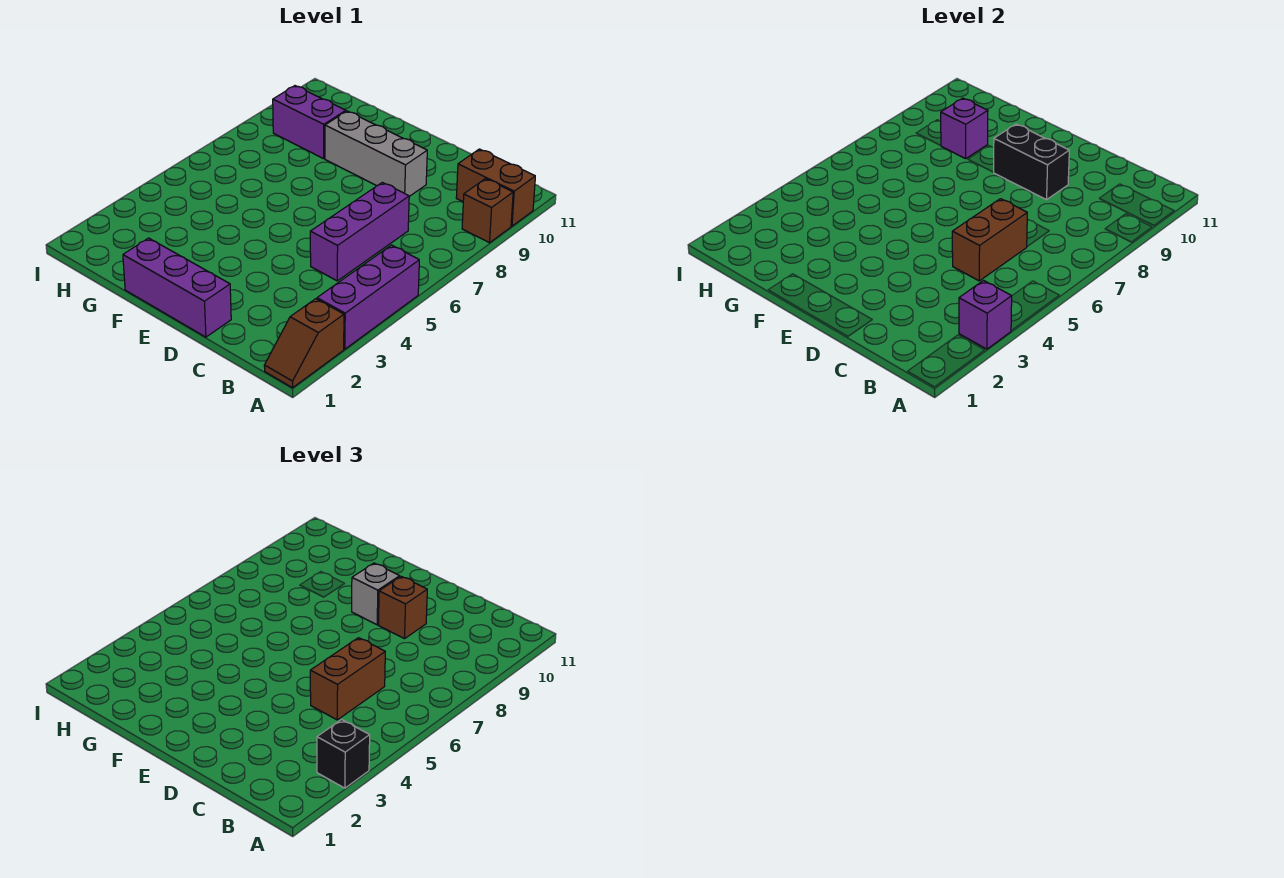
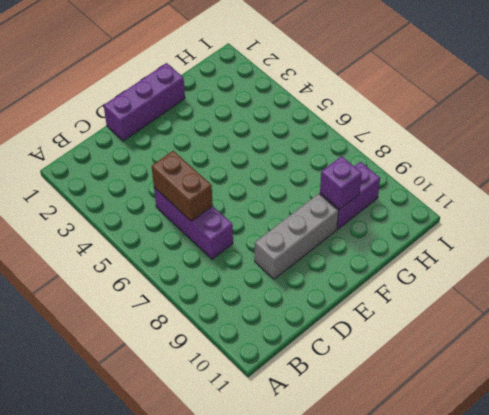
none -> brown slope A1:A2 level 1 top 2
none -> purple brick A3:A5 level 1
none -> brown brick A9 level 1

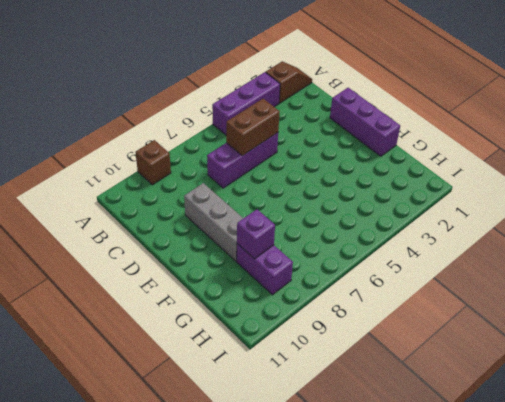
none -> brown brick A10:B10 level 1
none -> purple brick A3 level 2
none -> black brick D9:E9 level 2

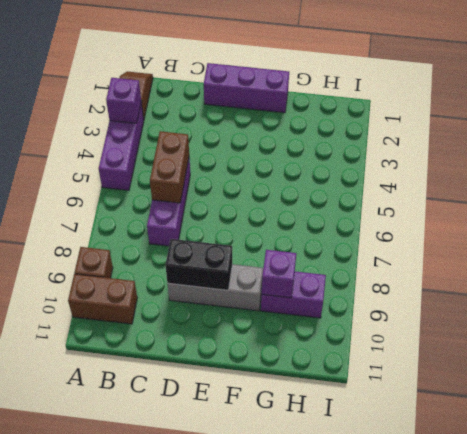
none -> black brick A3 level 3
none -> brown brick C5:C6 level 3
none -> brown brick D9 level 3

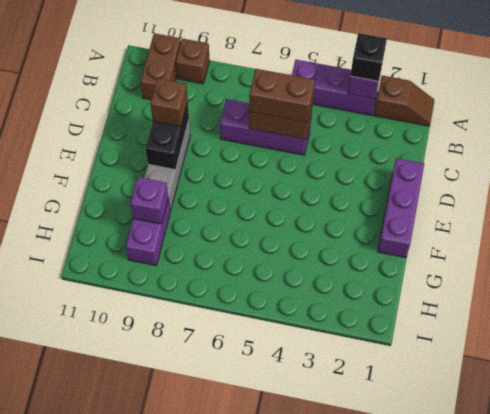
none -> grey brick E9 level 3

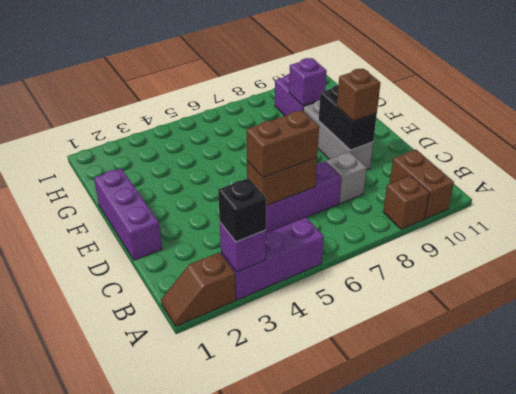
grey brick C8 level 1 -> grey brick E9 level 3

